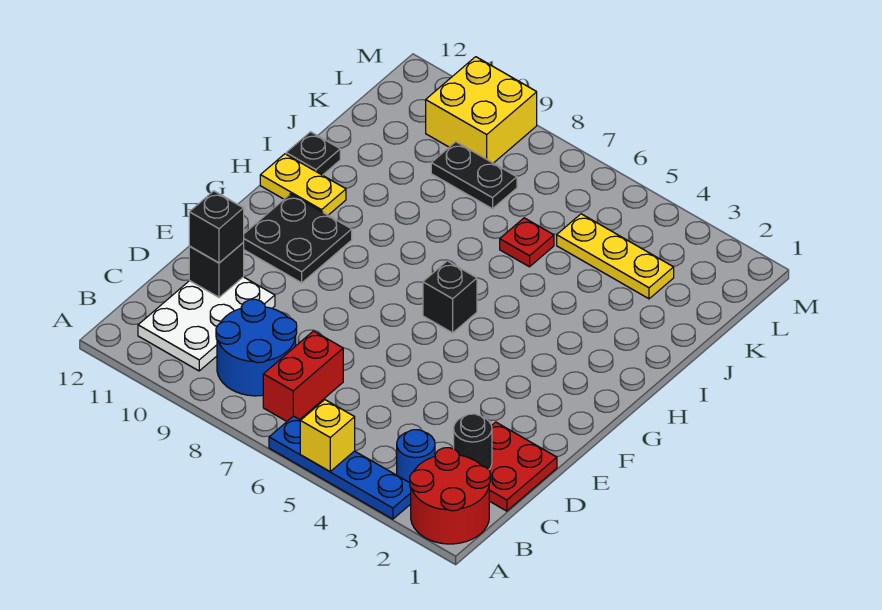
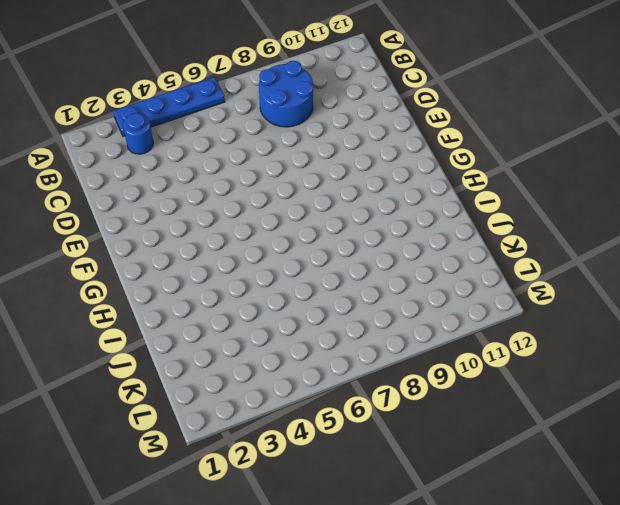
none -> red round brick A1:B2 level 1
none -> red brick B7:C7 level 1
none -> white plate B10:D11 level 1

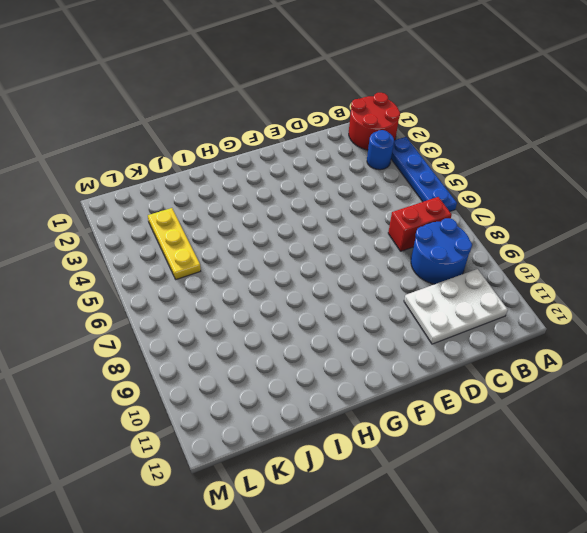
none -> red plate C1:D2 level 1
none -> black plate F10:G11 level 1
none -> black brick G6 level 1

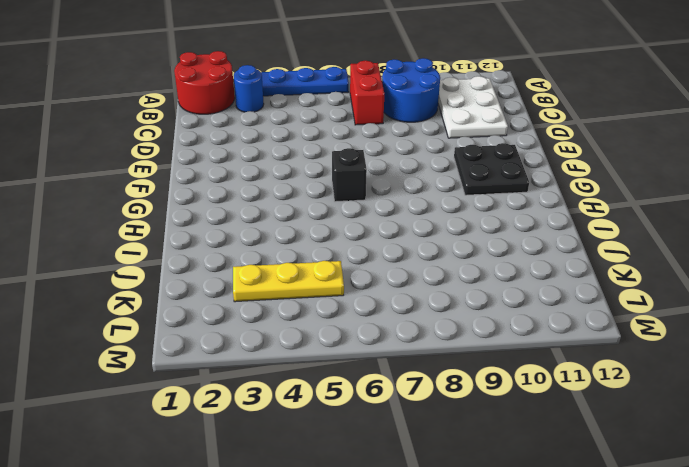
none -> red plate C1:D2 level 1
none -> yellow plate H11:H12 level 1
none -> black plate I12 level 1

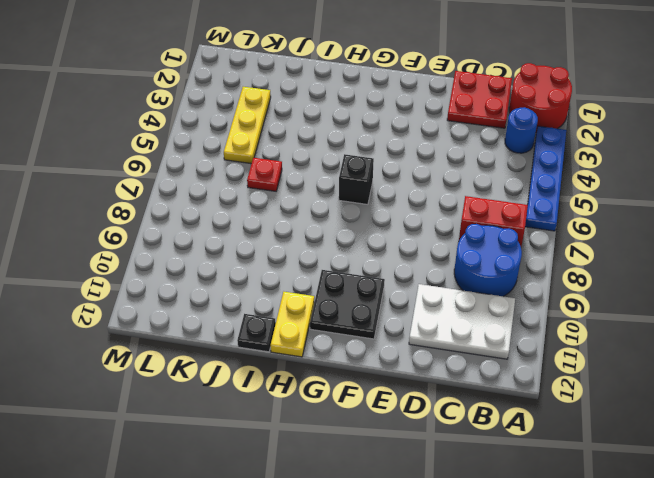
none -> black plate K8:K9 level 1
none -> yellow brick L9:M10 level 1
none -> yellow brick A5 level 2

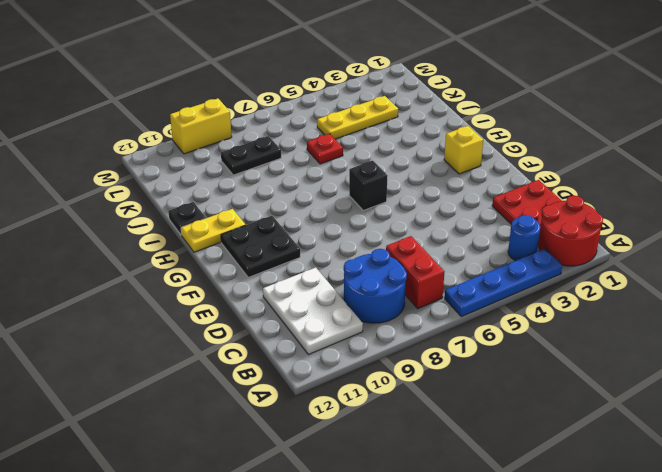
yellow brick G2 level 1 -> yellow brick A5 level 2
yellow brick M9:M10 level 1 -> yellow brick L9:M10 level 1
none -> black round brick C2 level 2
none -> black brick D11 level 2
none -> black brick D11 level 3

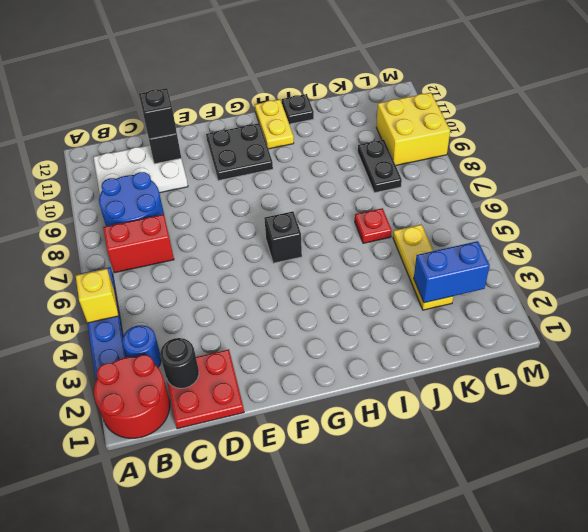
blue brick K3:L3 level 2 -> none

